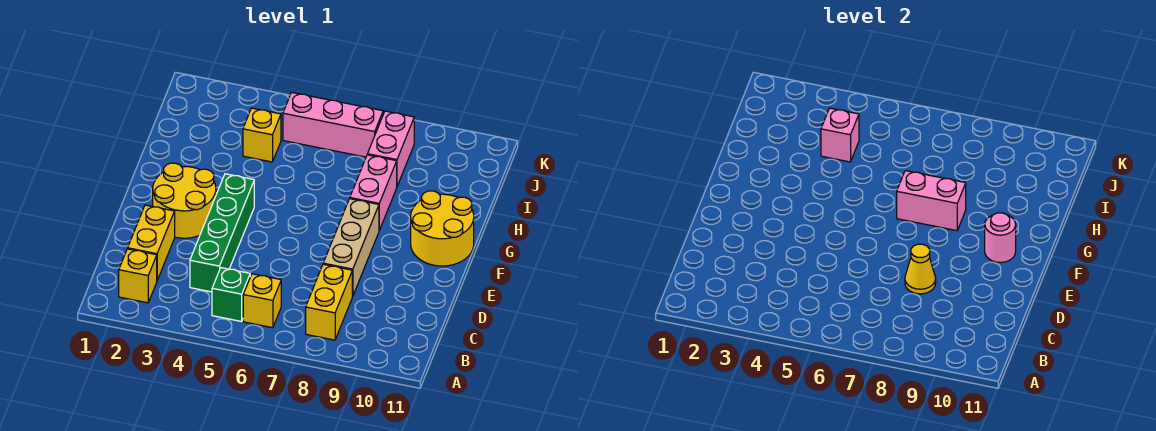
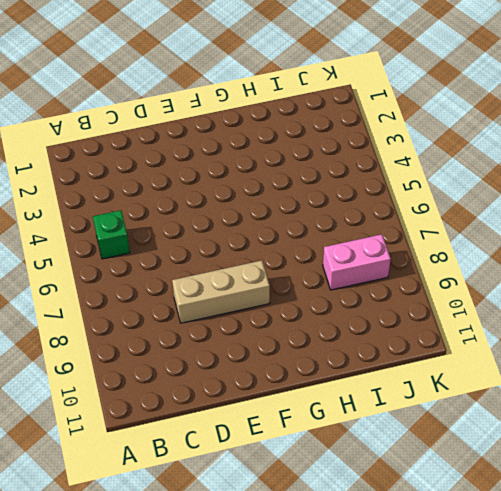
none -> yellow brick B2 level 1
none -> yellow brick B6 level 1
none -> yellow brick B8:C8 level 1

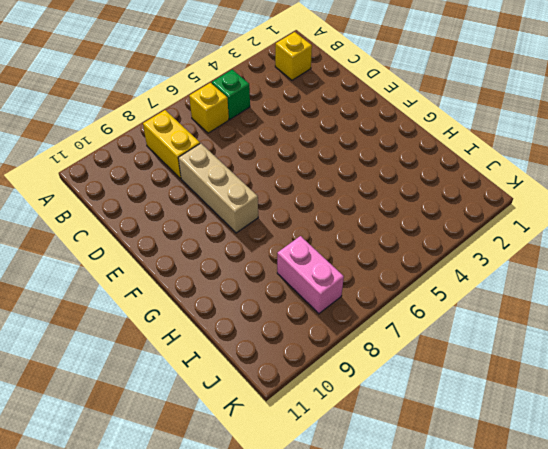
none -> yellow brick C2:D2 level 1
none -> green brick C4:F4 level 1
none -> yellow round brick E2:F3 level 1

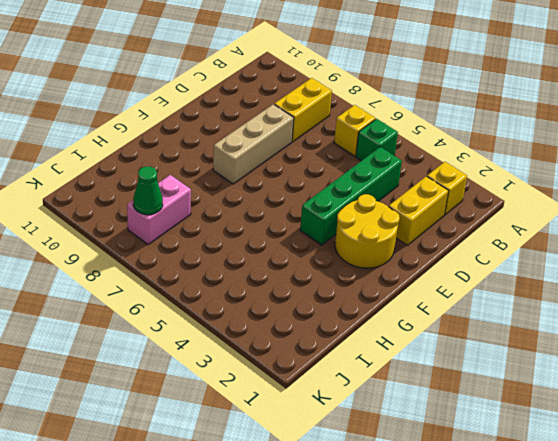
green cone J8 level 2 -> none
none -> yellow round brick F10:G11 level 1
none -> pink brick G8:H8 level 1
none -> yellow brick I4 level 1

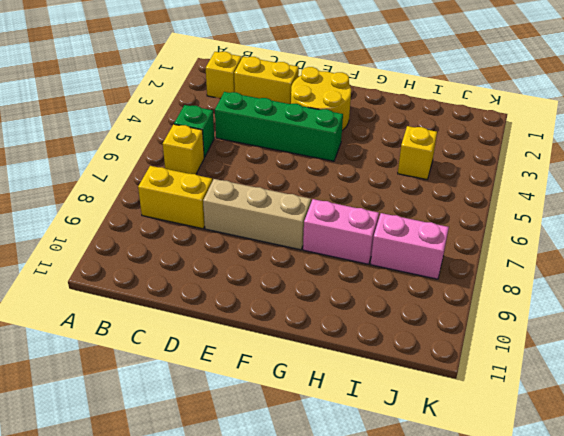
none -> yellow round brick F10:G11 level 1
none -> pink brick J5:J7 level 1
none -> yellow cone D8 level 2

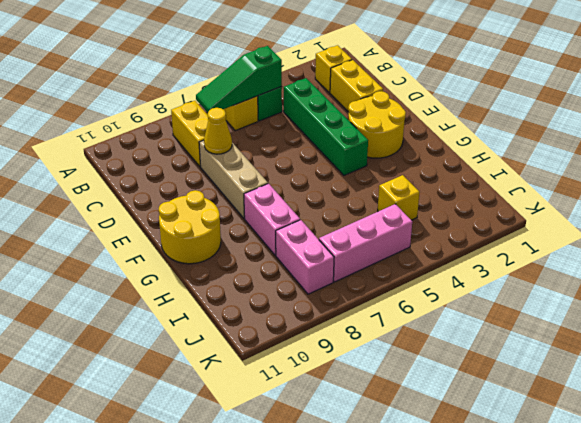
green slope B5:B7 level 2 top 5 -> none
none -> pink round brick F10 level 2
none -> pink brick G7:G8 level 2
none -> pink brick I4 level 2

